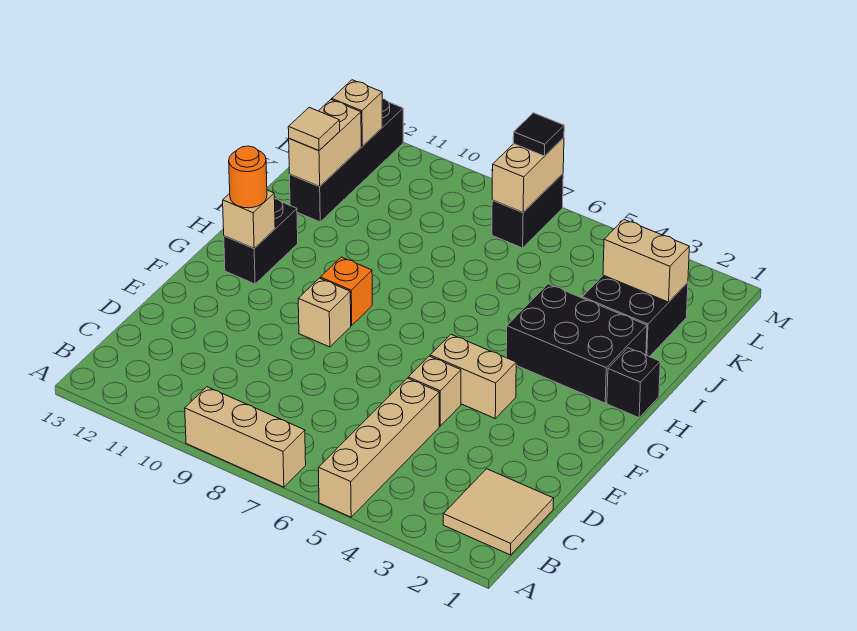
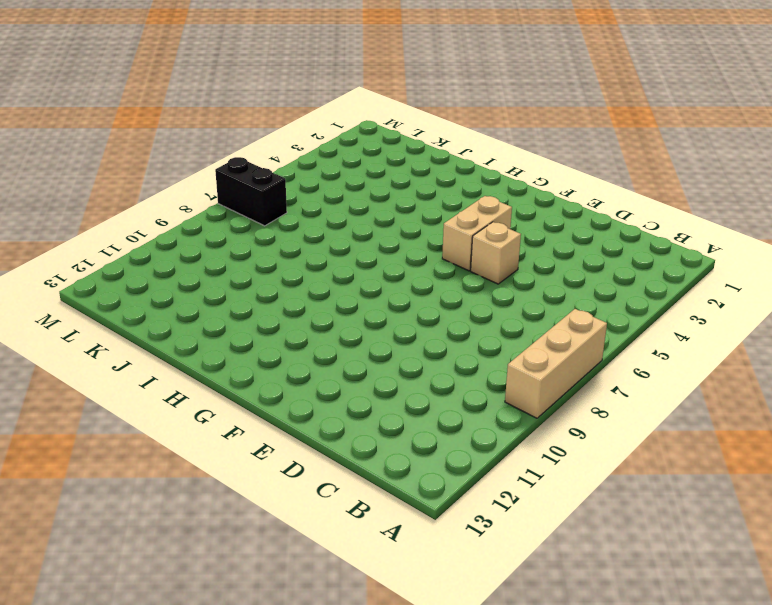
none -> tan brick A5:D5 level 1
none -> tan tile B1:C2 level 1
none -> tan brick F9 level 1

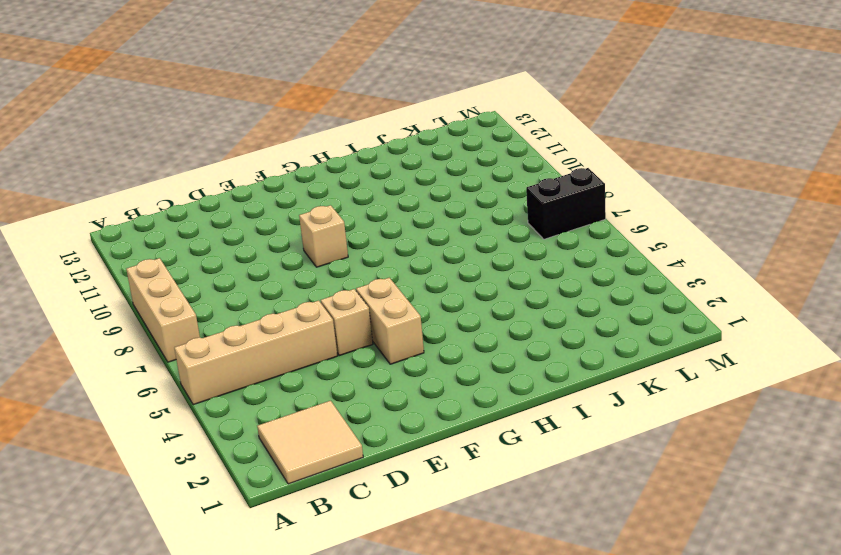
none -> orange brick G9 level 1
none -> black brick G12:H12 level 1
none -> black brick H1 level 1

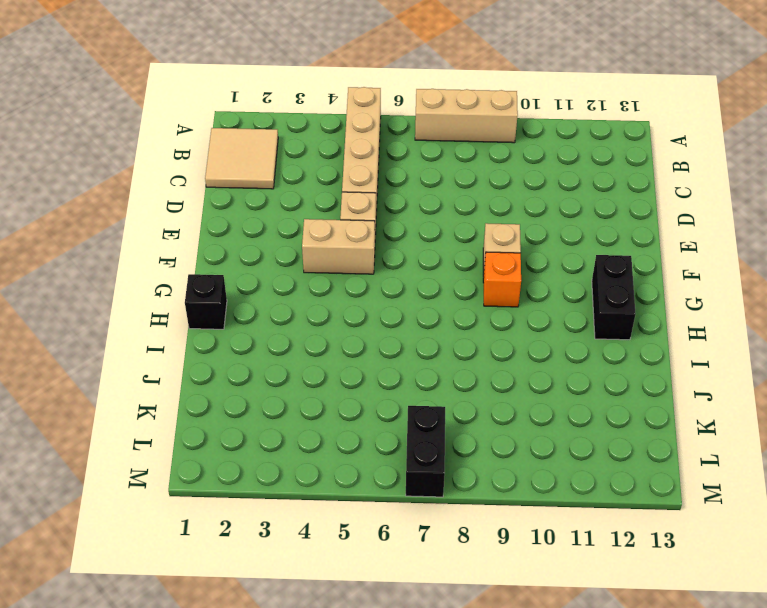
none -> black brick H2:I4 level 1
none -> black brick J2:K3 level 1
none -> black brick J12:M12 level 1

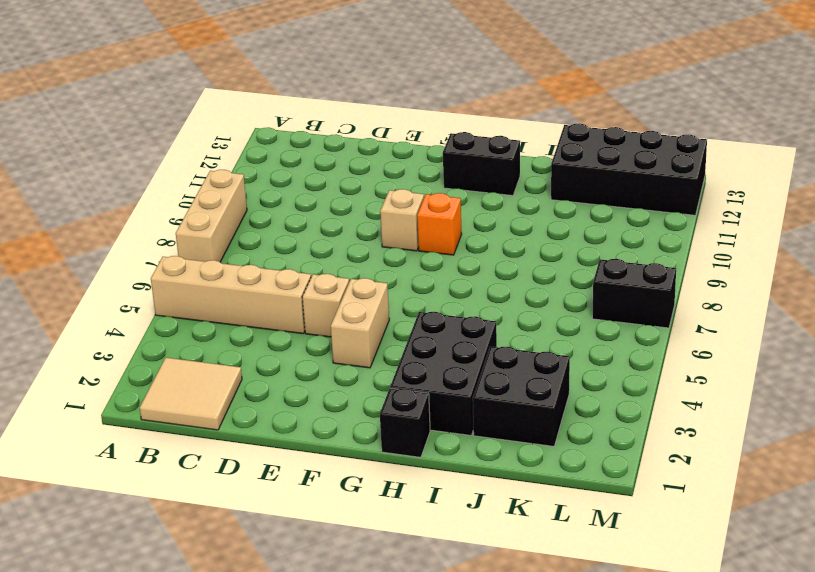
black brick J12:M13 level 1 -> black brick J12:M12 level 1
none -> tan brick G12 level 2
none -> tan brick J12:K12 level 2
none -> tan brick K2:K3 level 2

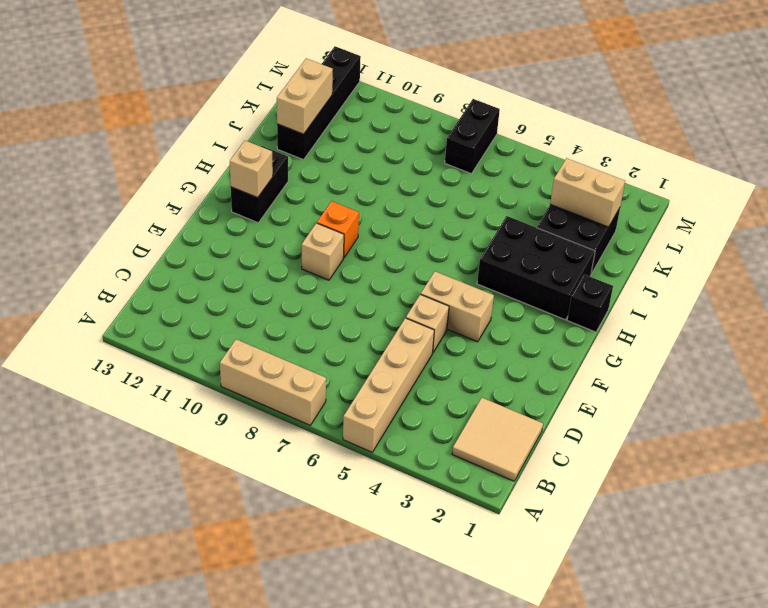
none -> tan brick L7:M7 level 2
none -> tan brick L12 level 2
none -> orange round brick G12 level 3

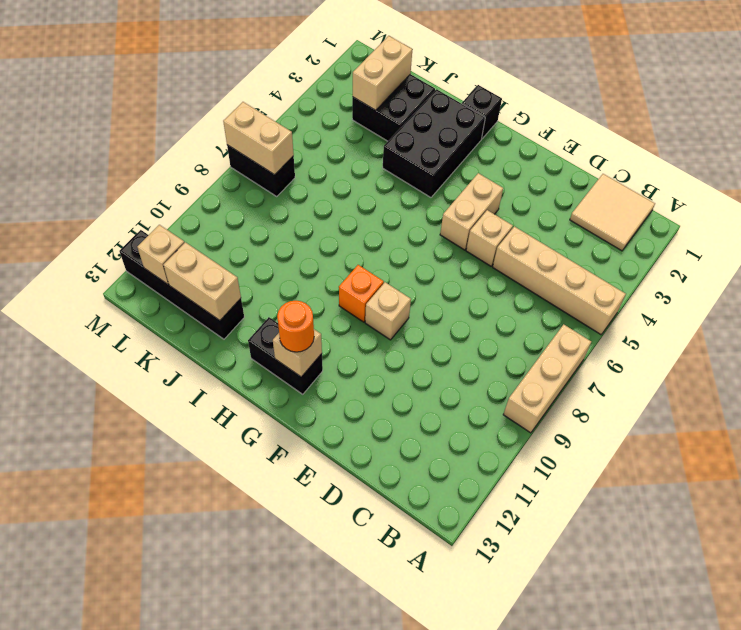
none -> tan tile J12 level 3
none -> black tile M7 level 3

